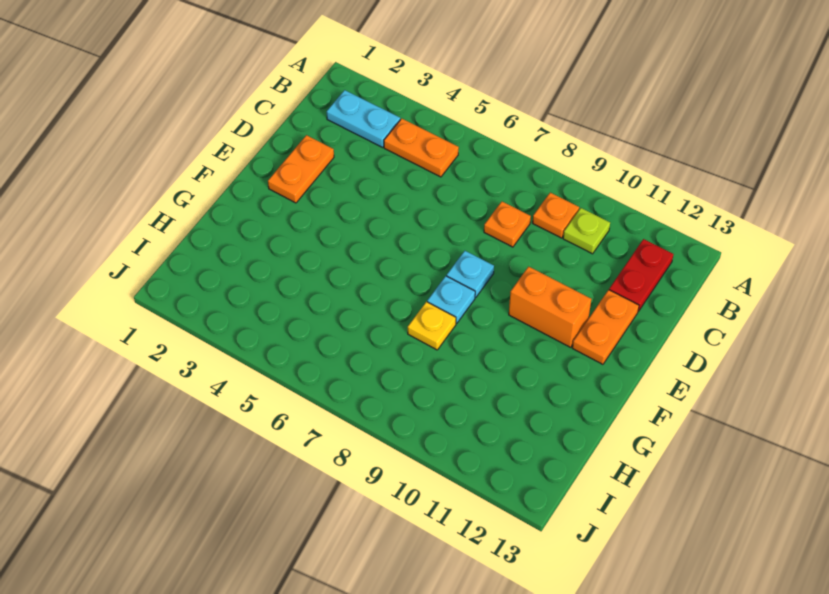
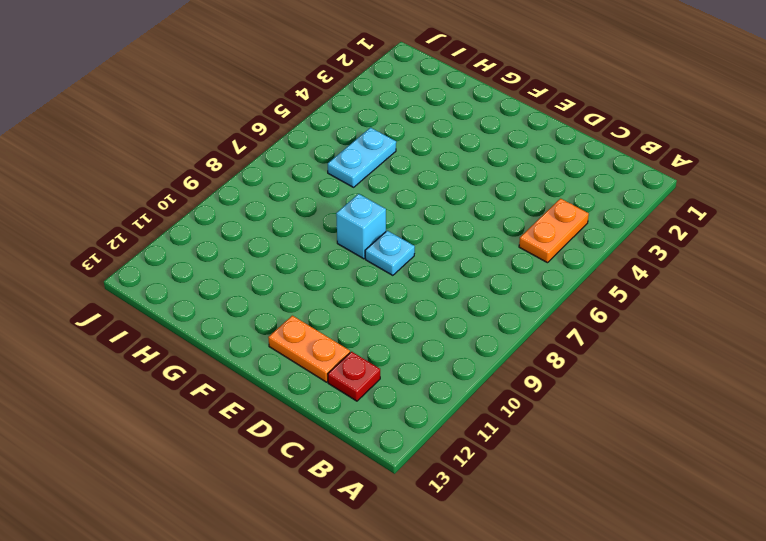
red plate C12 level 1 -> red plate B12:C12 level 1
cyan brick F8 level 1 -> cyan plate F8 level 1
cyan plate H5:H6 level 1 -> cyan plate B2:B3 level 1
none -> orange plate B9 level 1
none -> lime plate B10 level 1
none -> orange plate C8 level 1

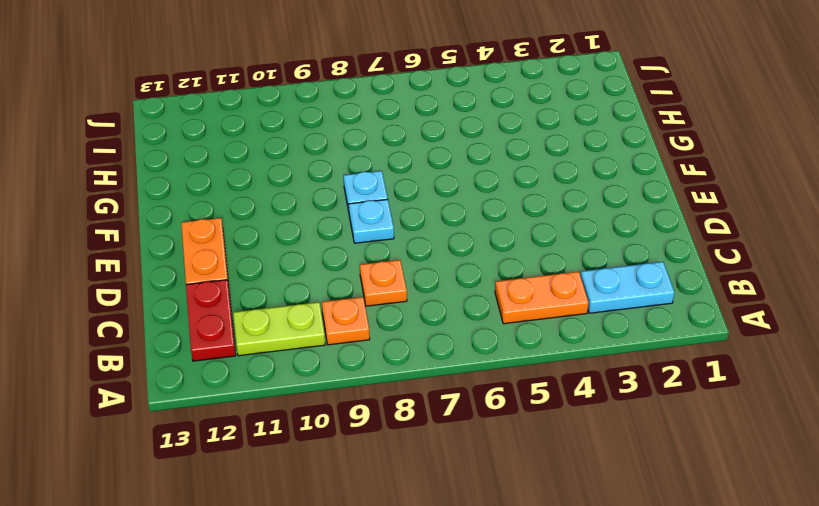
lime plate B10:B11 level 1 -> lime plate B10 level 1
none -> orange plate D2:E2 level 1
none -> orange brick E10:E11 level 1
none -> yellow plate G8 level 1

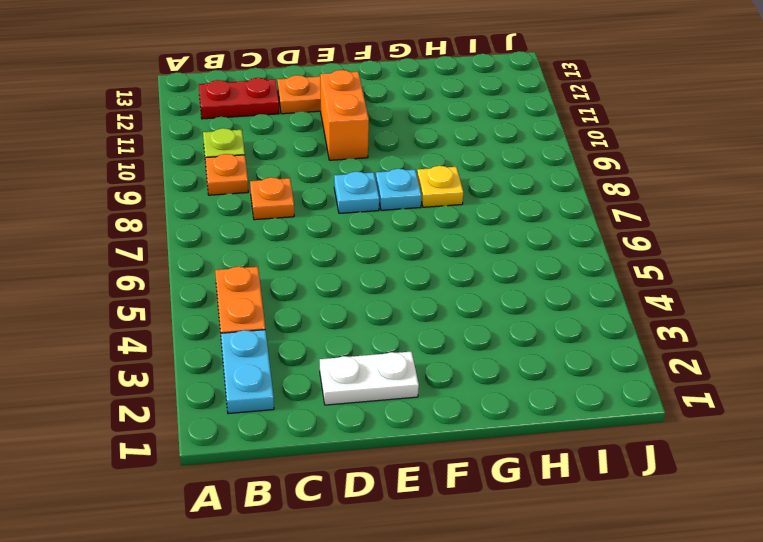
white plate D2:E2 level 1 -> orange plate D2:E2 level 1

